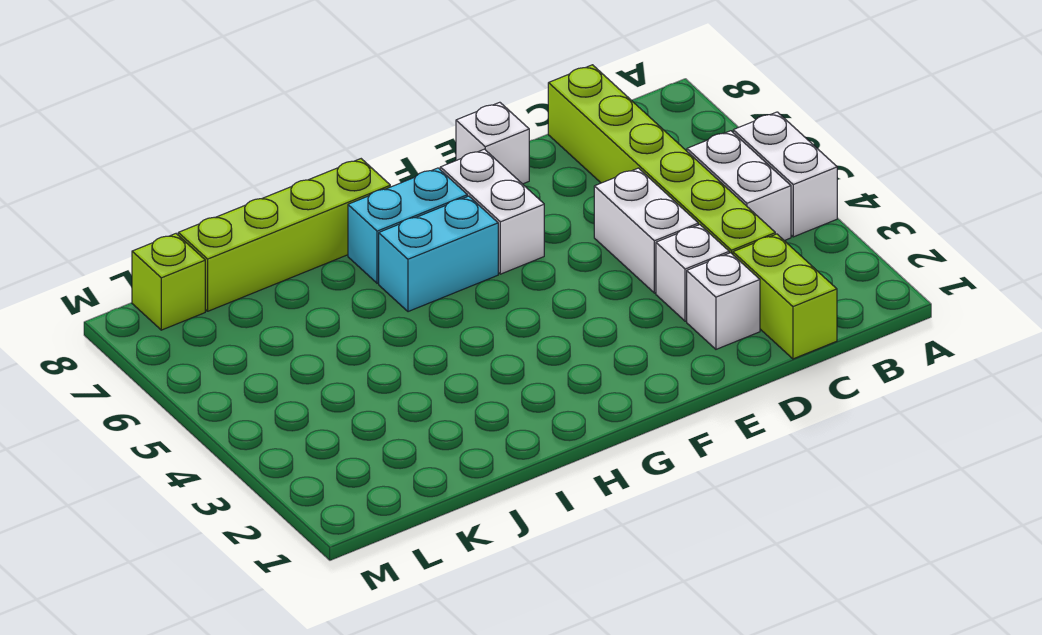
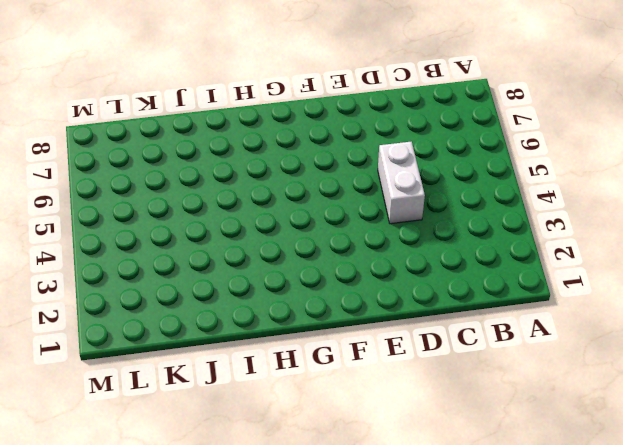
none -> white brick A4:A5 level 1
none -> white brick B4:B5 level 1
none -> lime brick C1:C2 level 1

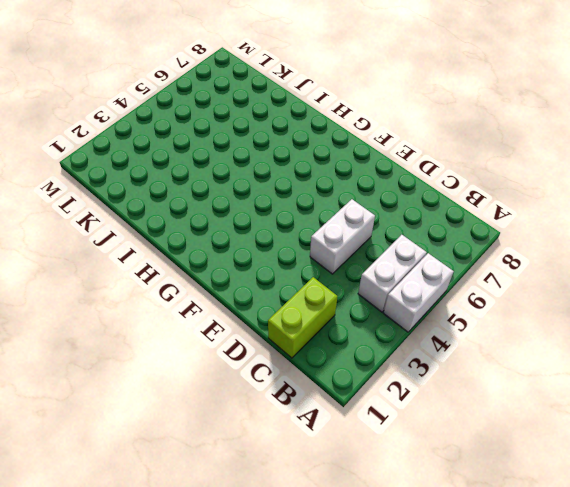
none -> lime brick C3:C8 level 1
none -> white brick D2 level 1
none -> white brick D3 level 1

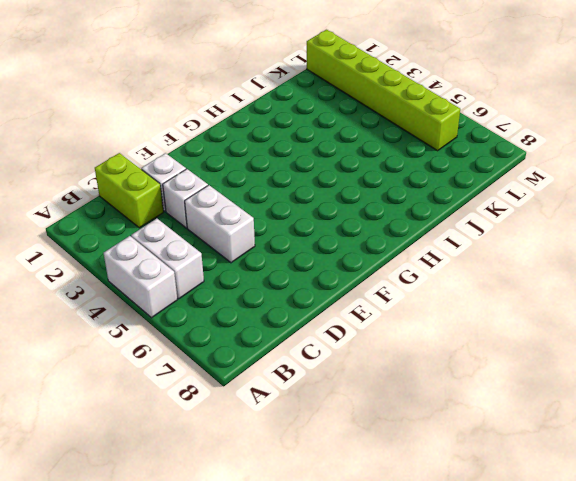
lime brick L1:L6 level 1 -> lime brick C3:C8 level 1
none -> white brick E8 level 1
none -> white brick F6:F7 level 1
none -> cyan brick G6:H6 level 1

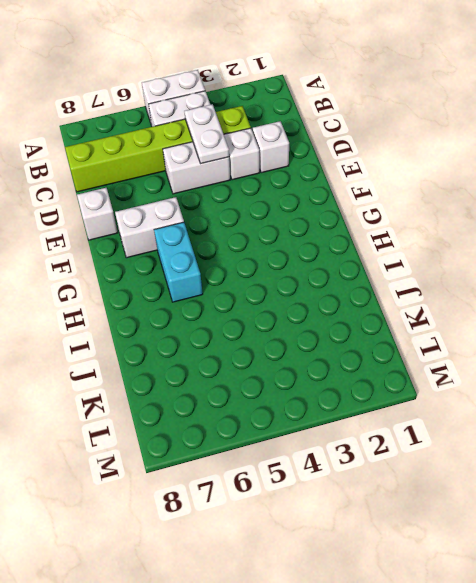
white plate C4:D4 level 2 -> none
none -> lime brick C1:C2 level 1
none -> cyan brick G7:H7 level 1
none -> lime brick H8:K8 level 1

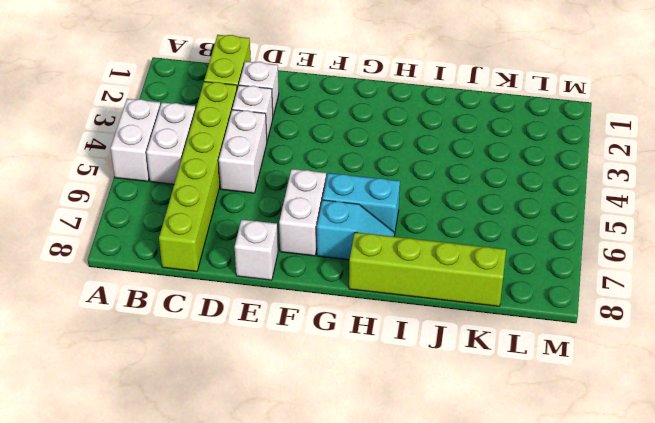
cyan slope G7:H7 level 1 top G -> cyan brick G7:H7 level 1
none -> lime brick L8 level 1

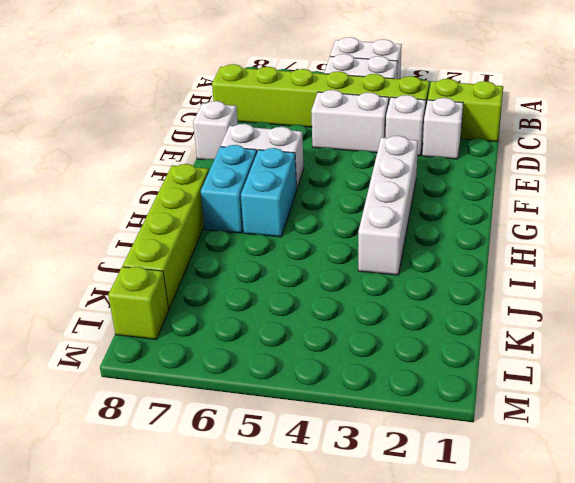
white brick F3:I3 level 1 -> none

